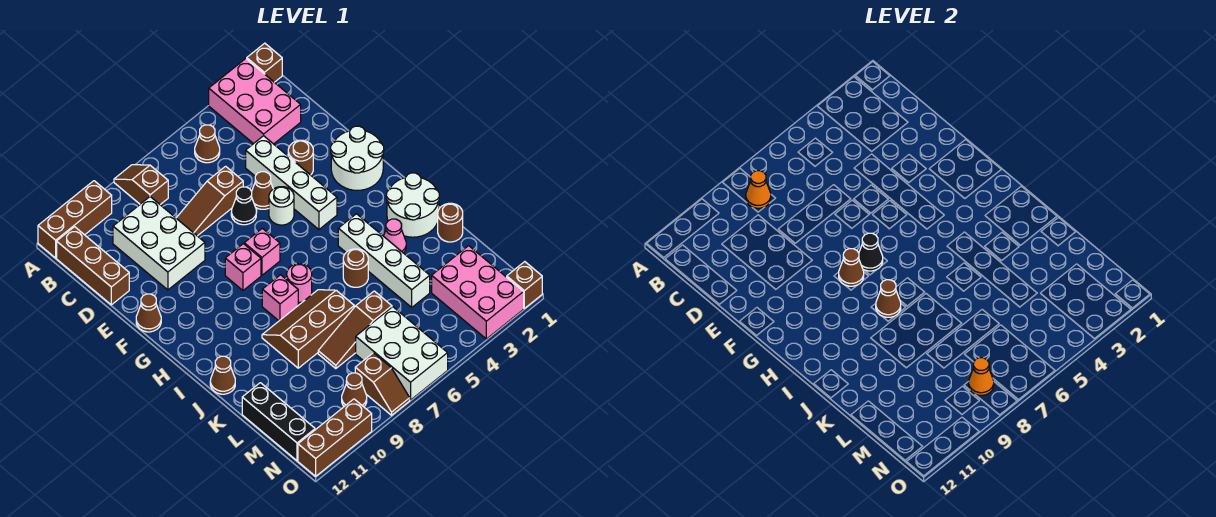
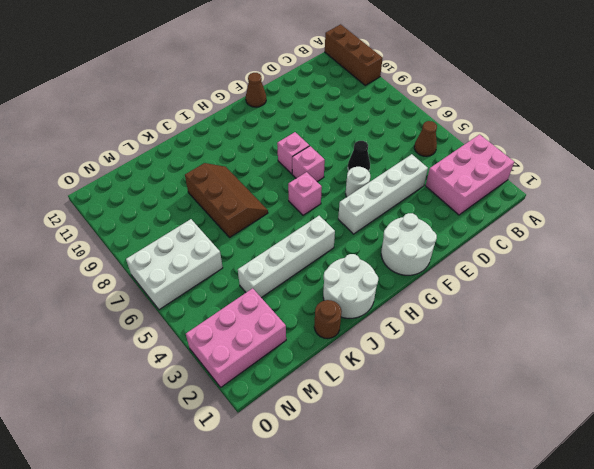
pink brick H6 level 1 -> pink brick I8 level 1
none -> brown brick A1 level 1
none -> brown slope A8:B8 level 1 top B
none -> brown brick B12:D12 level 1
none -> white brick C9:E10 level 1

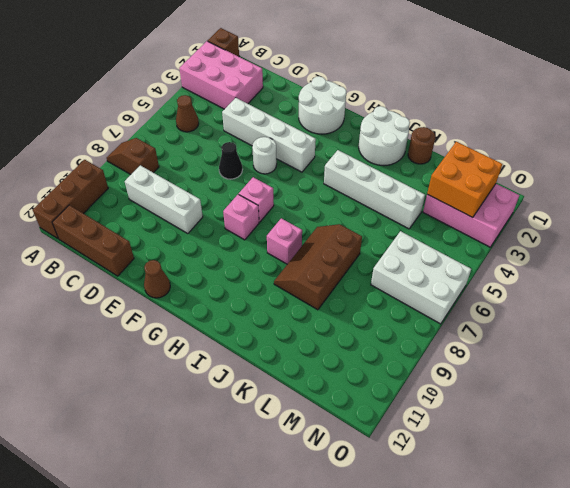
white brick C9:E9 level 1 -> white brick C9:E10 level 1
orange brick M2:N3 level 2 -> none
none -> brown slope D6:D8 level 1 top 6
none -> brown round brick E3 level 1
none -> brown cone E5 level 1
none -> pink round brick I7 level 1

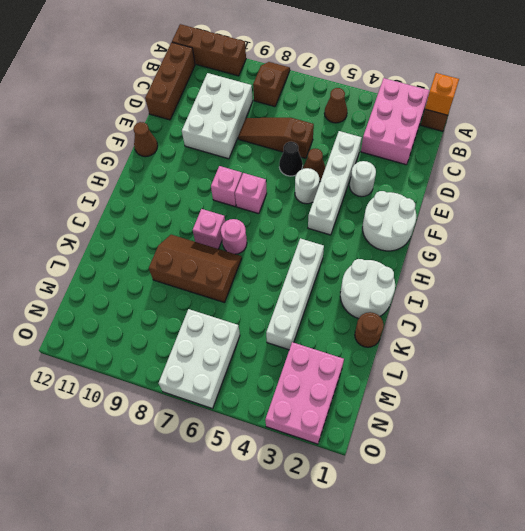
orange brick A1 level 2 -> none
white round brick E3 level 1 -> brown round brick E3 level 1
none -> pink cone J3 level 1
none -> brown round brick J5 level 1
none -> brown cone J12 level 1
none -> brown slope L6:L8 level 1 top 6

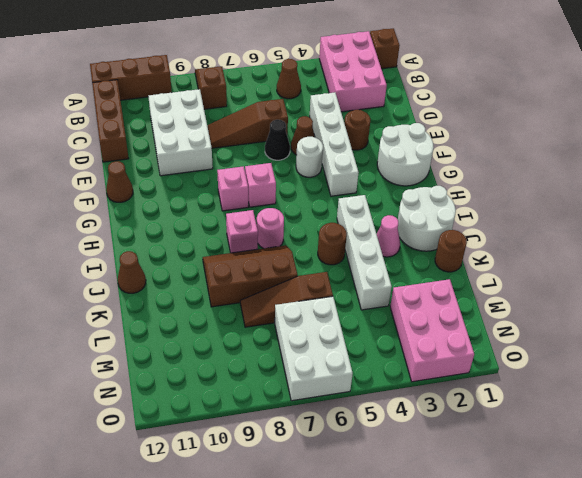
none -> black brick L12:N12 level 1
none -> brown slope N8:O8 level 1 top N
none -> brown cone N9 level 1
none -> brown brick O1 level 1

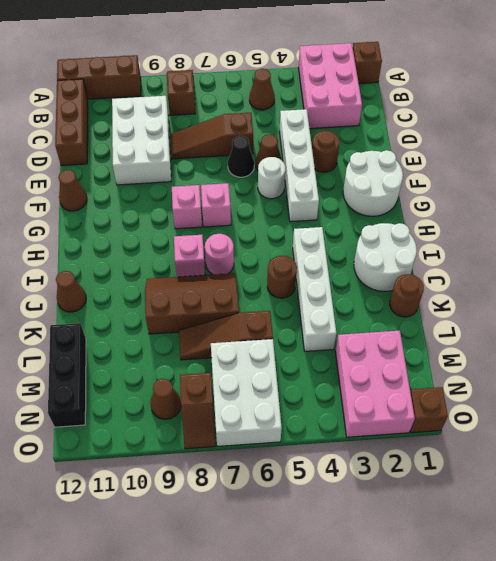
none -> pink cone J3 level 1
none -> brown brick O10:O12 level 1
none -> orange cone B8 level 2
none -> black cone G7 level 2

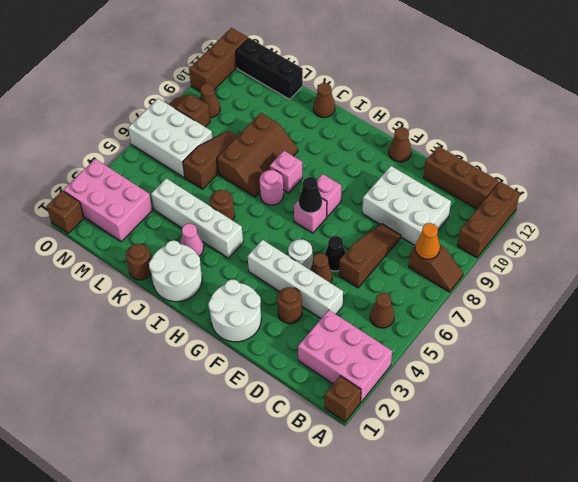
none -> brown cone G8 level 2
none -> brown cone I8 level 2
none -> orange cone N8 level 2

